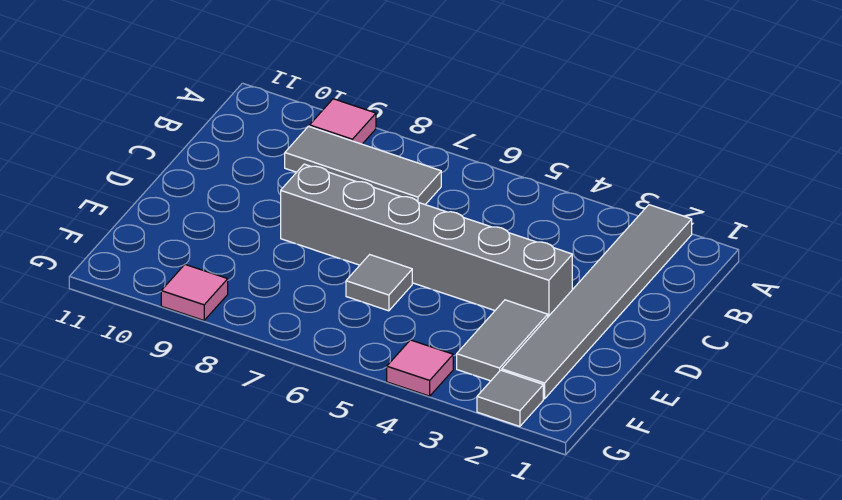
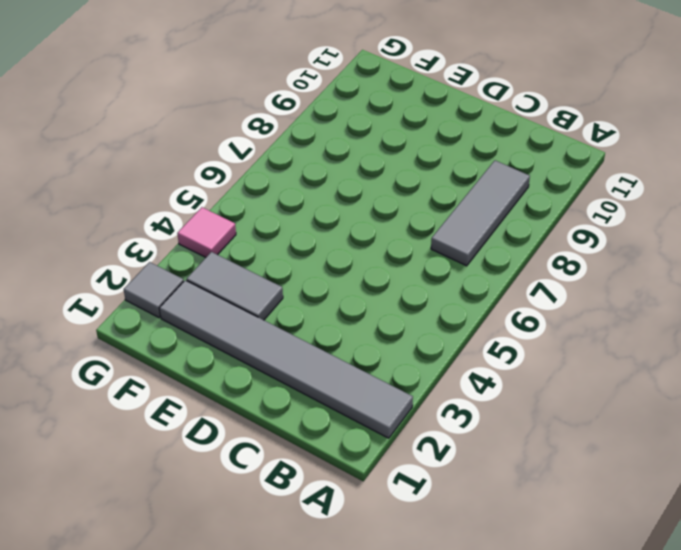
none -> pink tile A9 level 1
none -> grey brick D3:D8 level 1

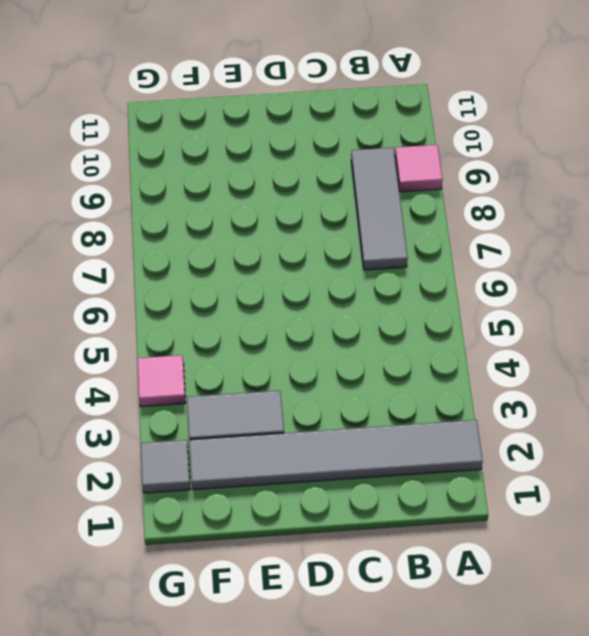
none -> grey brick D3:D8 level 1
none -> grey tile E6 level 1

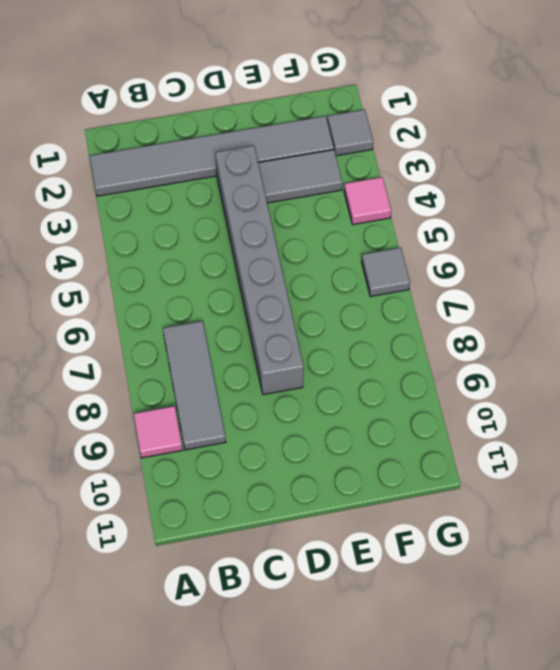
grey tile G6 level 1 -> grey tile E6 level 1
none -> pink tile G9 level 1

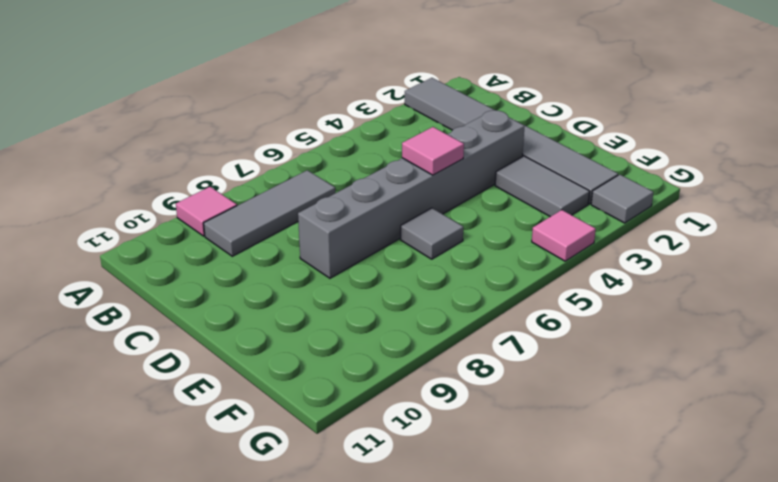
pink tile D5 level 2 -> pink tile G9 level 1

